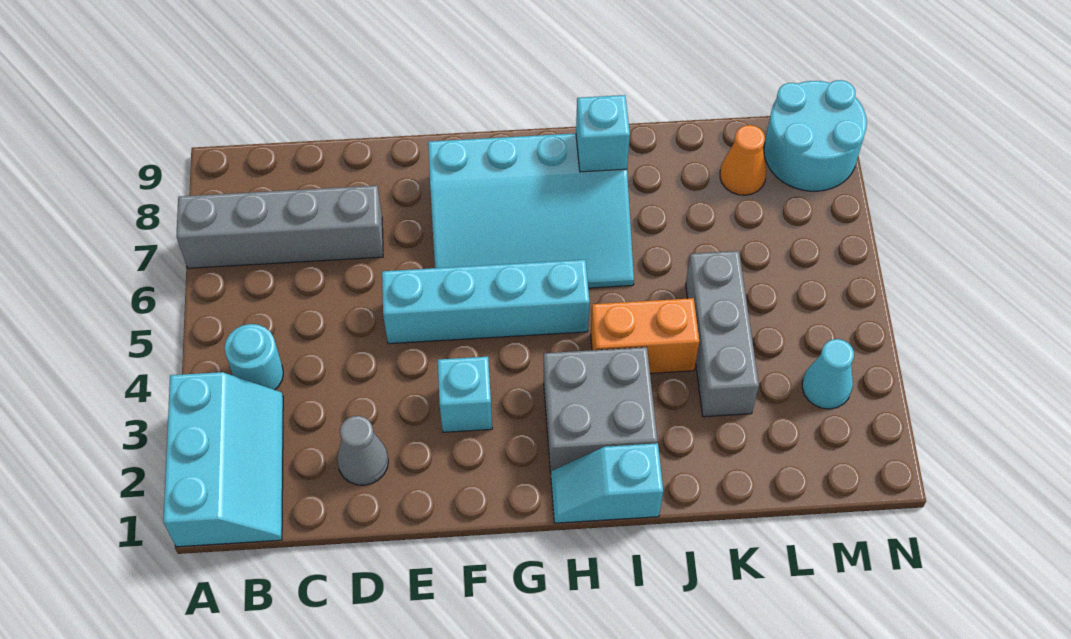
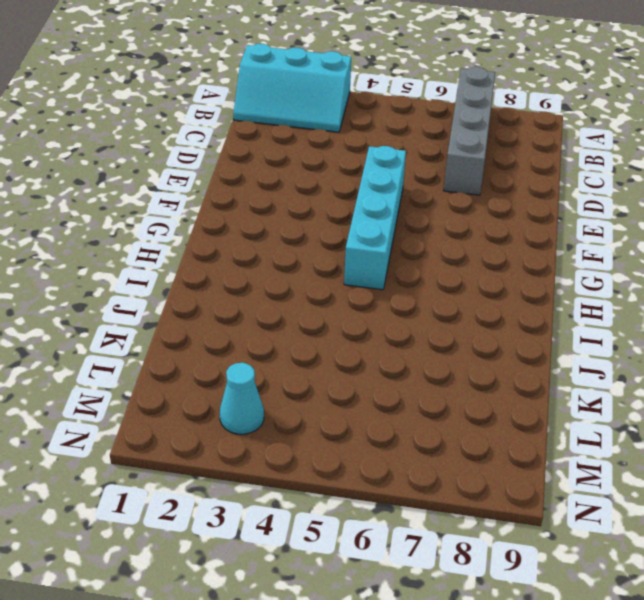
none -> cyan round brick B4 level 1
none -> grey cone D2 level 1
none -> cyan brick F3 level 1

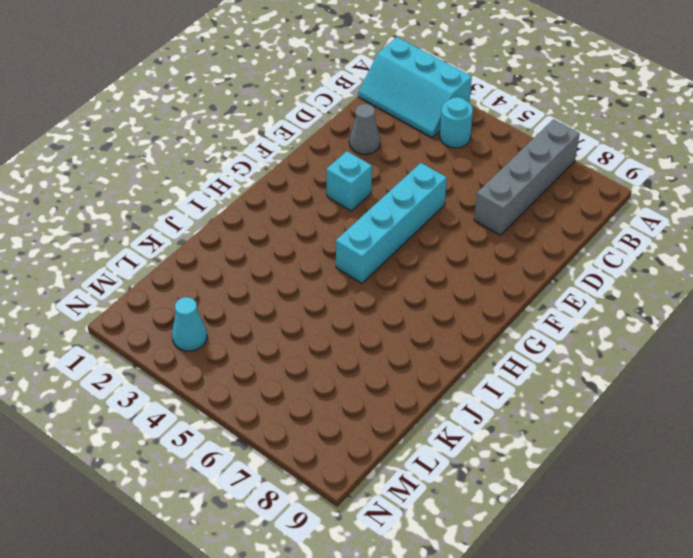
none -> cyan slope F6:I8 level 1 top 8
none -> cyan slope H1:I1 level 1 top I
none -> grey brick H2:I3 level 1

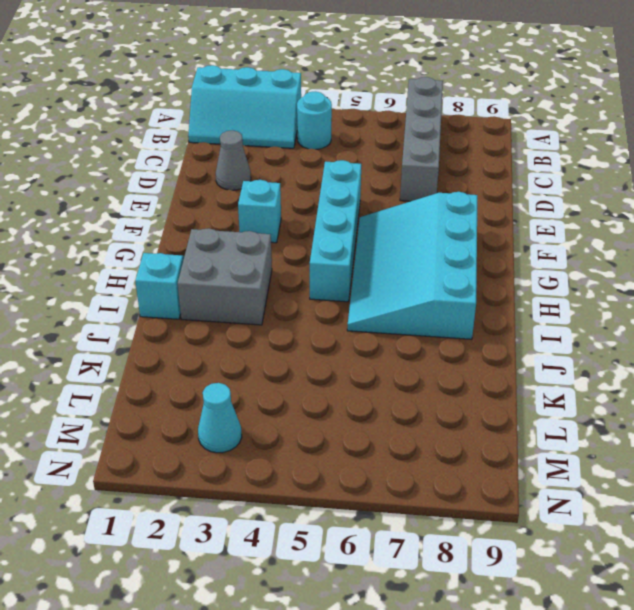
none -> orange brick I4:J4 level 1
none -> grey brick K3:K5 level 1
none -> orange cone L8 level 1

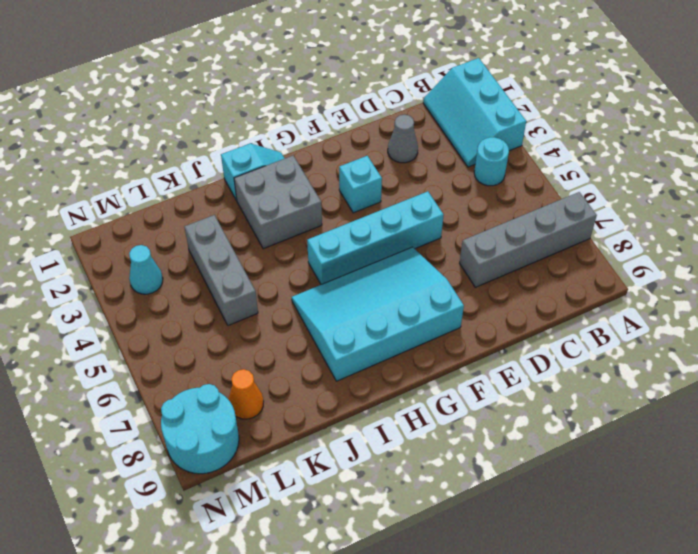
none -> orange brick I4:J4 level 1
none -> cyan brick I8 level 2

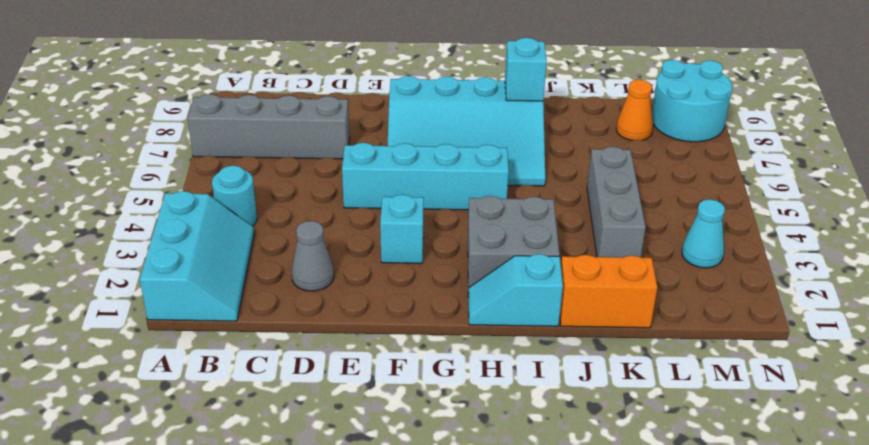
orange brick J1:K1 level 1 -> orange brick I4:J4 level 1

